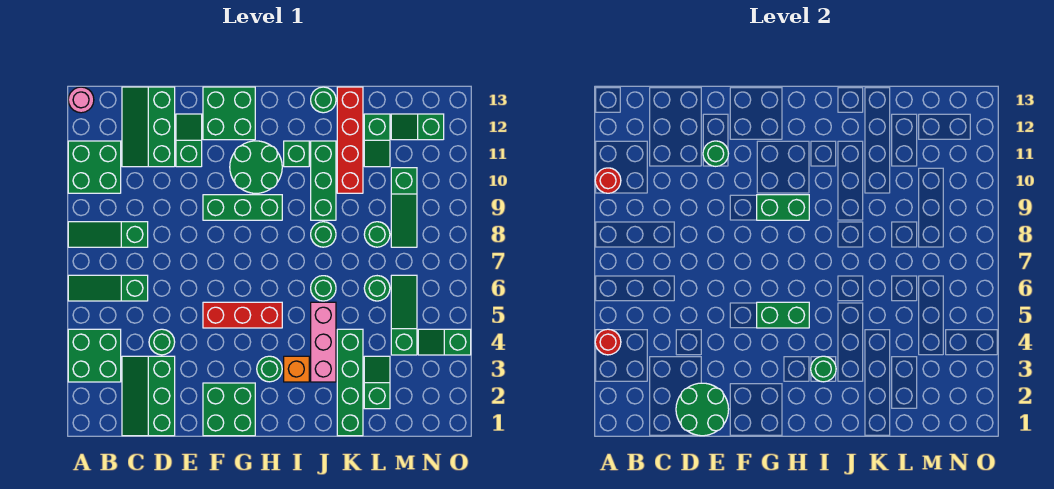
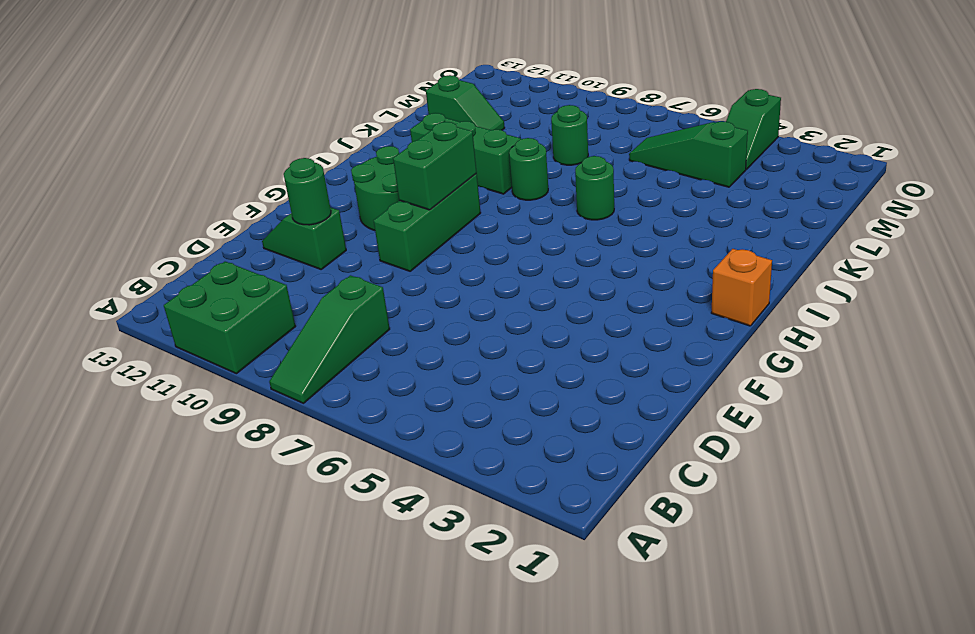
orange brick H1 level 1 -> orange brick I3 level 1
none -> green brick A3:B4 level 1
none -> green slope A6:C6 level 1 top C
none -> pink round brick A13 level 1
none -> green slope C1:D3 level 1 top D

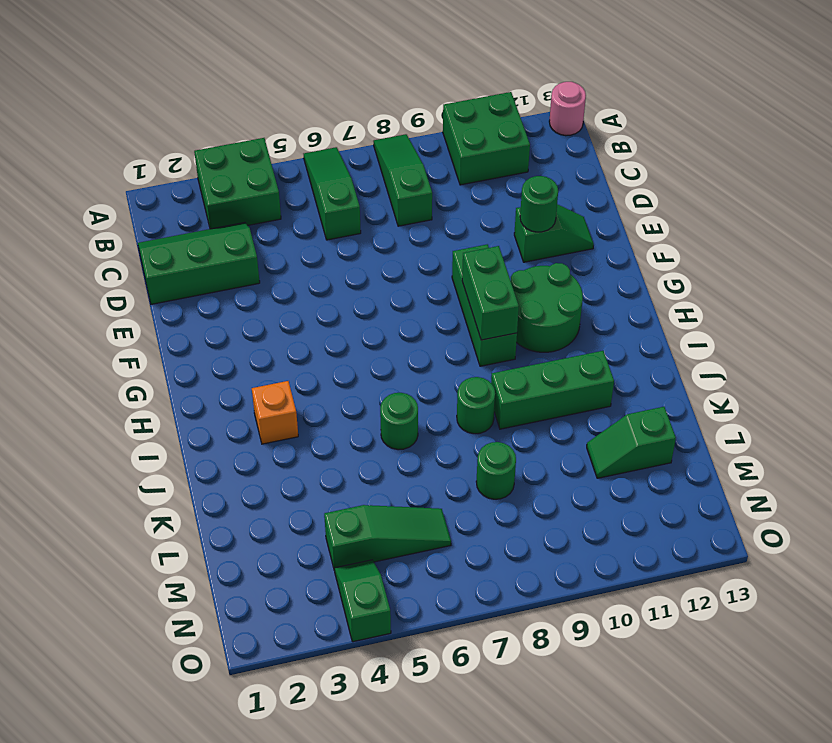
none -> green slope C11:D13 level 1 top D
none -> green round brick D4 level 1
none -> green brick F1:G2 level 1
none -> red brick F5:H5 level 1

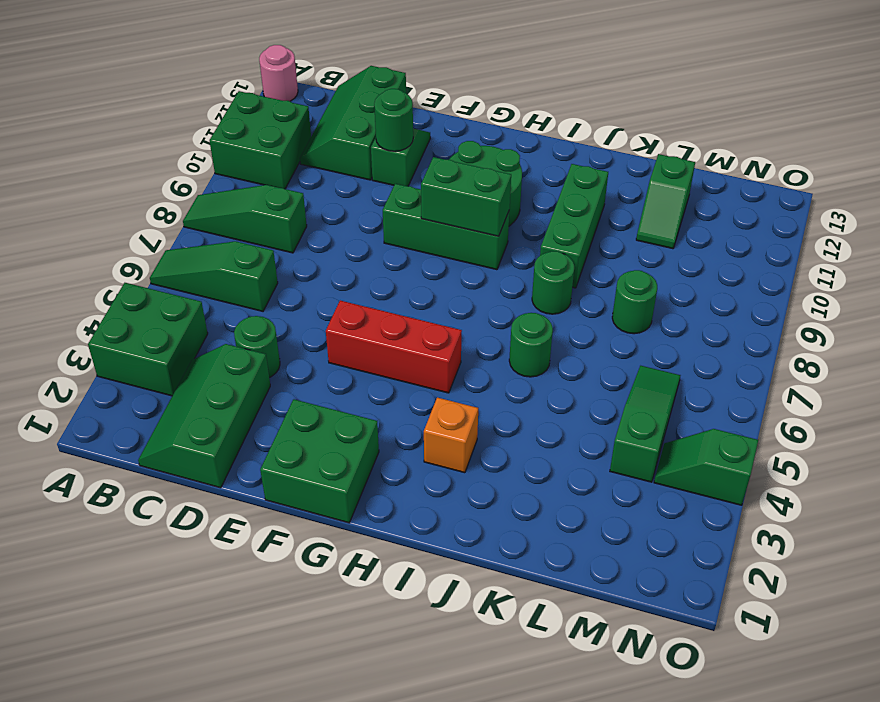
none -> green brick F12:G13 level 1
none -> green round brick H3 level 1
none -> green brick I11 level 1
none -> pink brick J3:J5 level 1

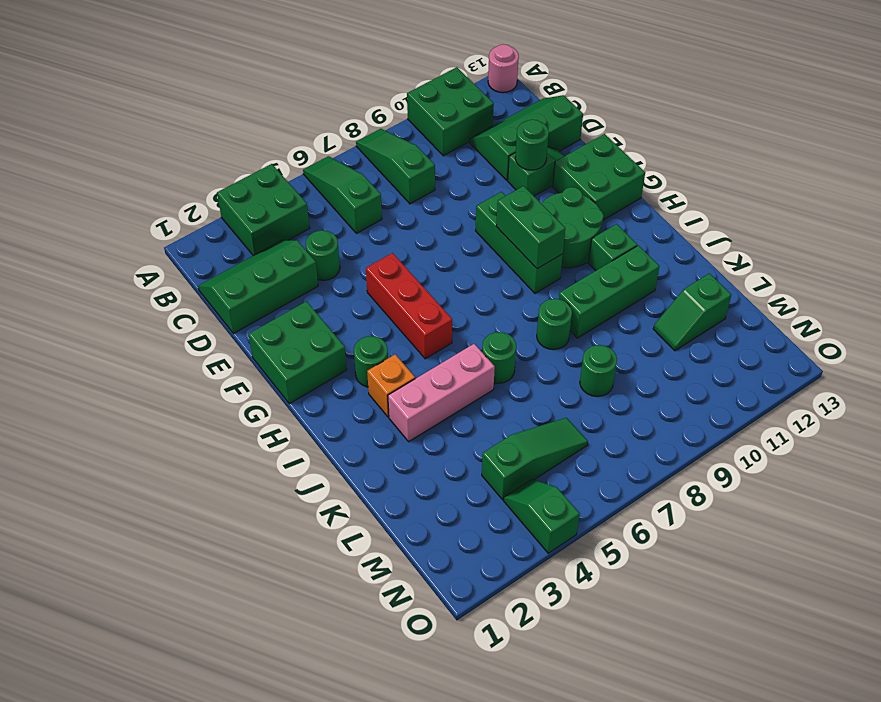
none -> green round brick J13 level 1
none -> green brick K1:K4 level 1
none -> red brick K10:K13 level 1
none -> green slope L2:L3 level 1 top 2

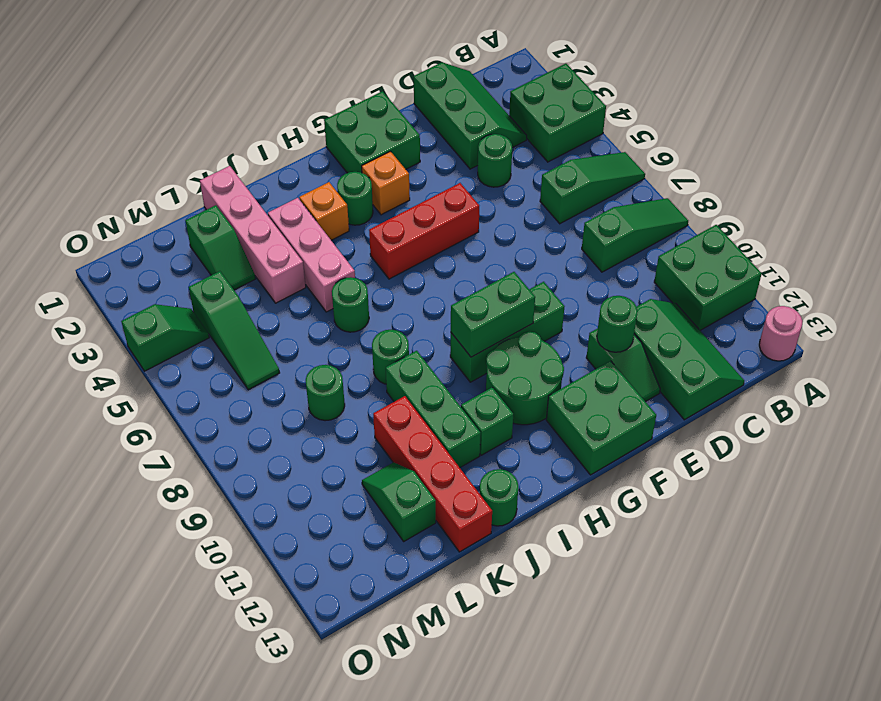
orange brick G3 level 1 -> none
pink brick K1:K4 level 1 -> green brick K1:K4 level 1
none -> green round brick L6 level 1
none -> green slope M8:M10 level 1 top 10
none -> green slope M12:N12 level 1 top N
none -> red round brick A4 level 2

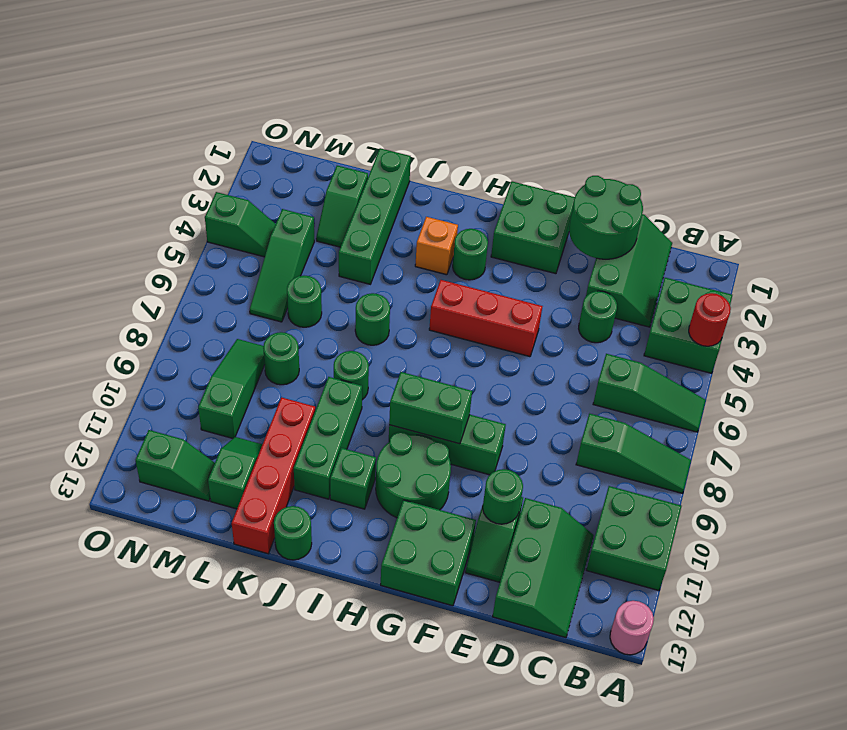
none -> pink brick J3:J5 level 1
none -> red round brick A10 level 2
none -> green brick G5:H5 level 2
none -> green round brick I3 level 2

